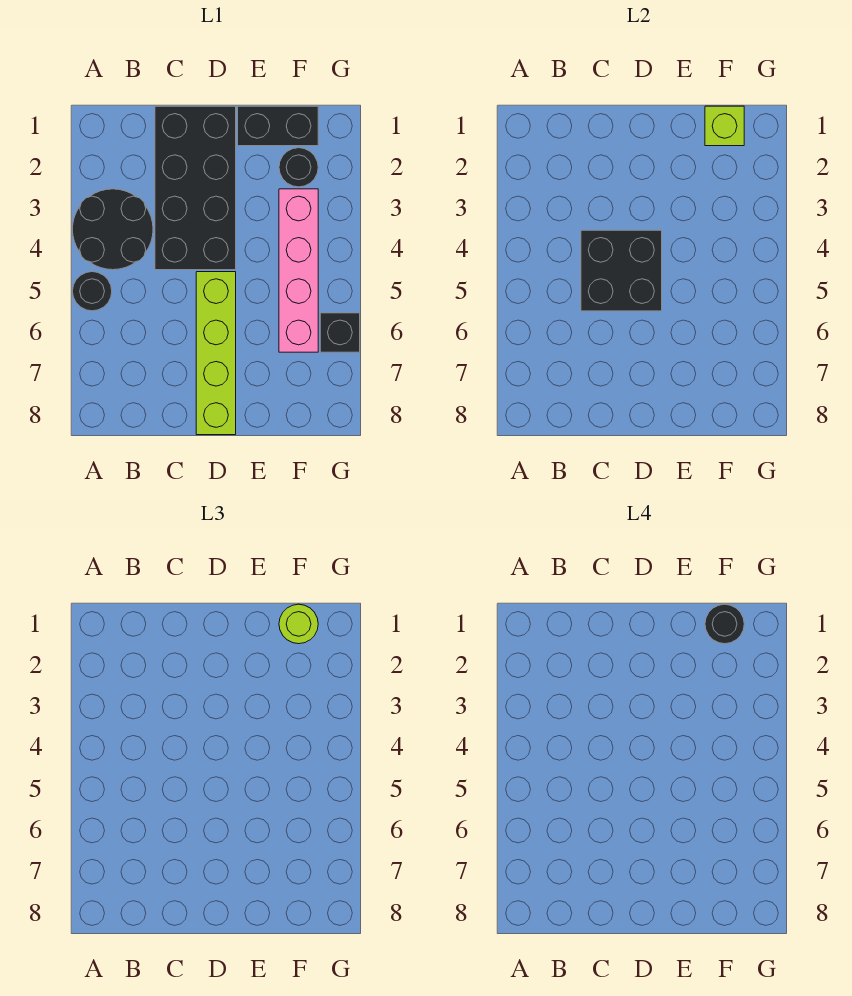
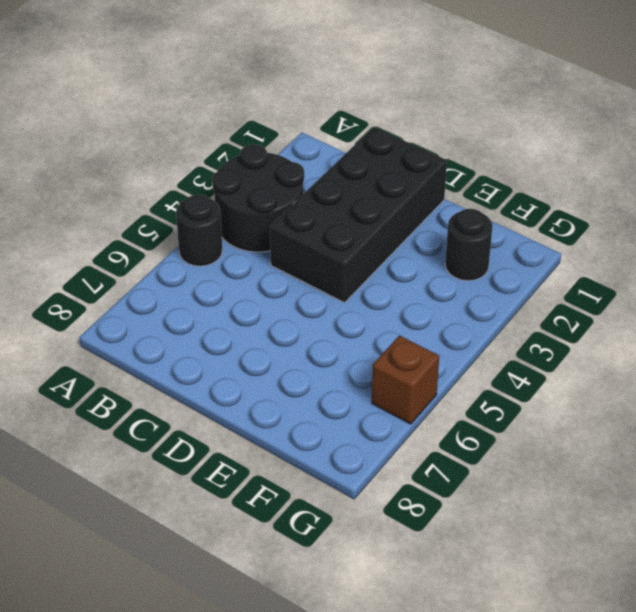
brown brick G6 level 1 -> black brick G6 level 1
none -> lime brick D5:D8 level 1
none -> black brick E1:F1 level 1
none -> pink brick F3:F6 level 1

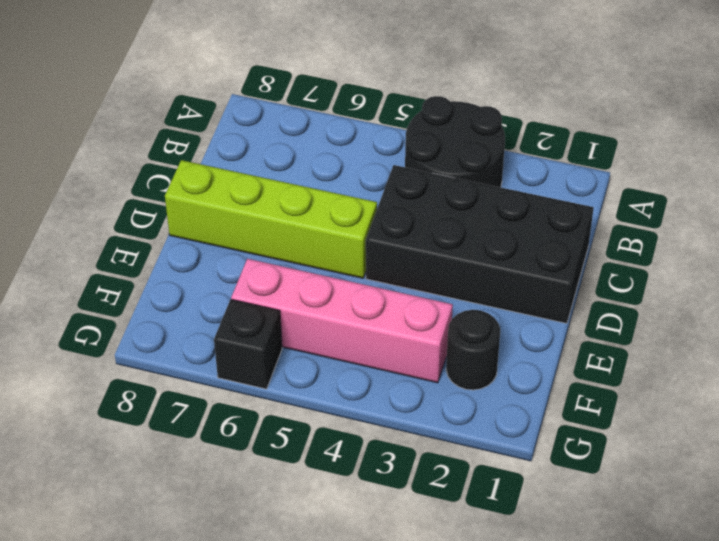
none -> black round brick A5 level 1
none -> black brick E1:F1 level 1
none -> black brick C4:D5 level 2

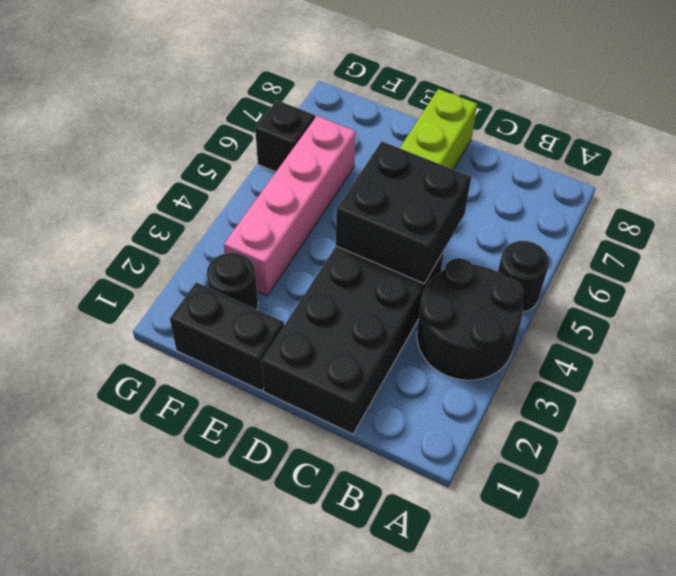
none -> lime brick F1 level 2
none -> lime round brick F1 level 3
none -> black round brick F1 level 4

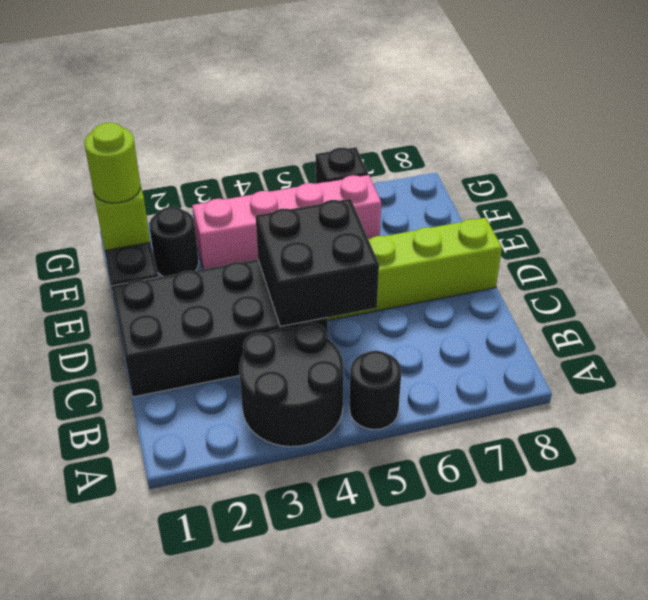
none -> black round brick F1 level 4

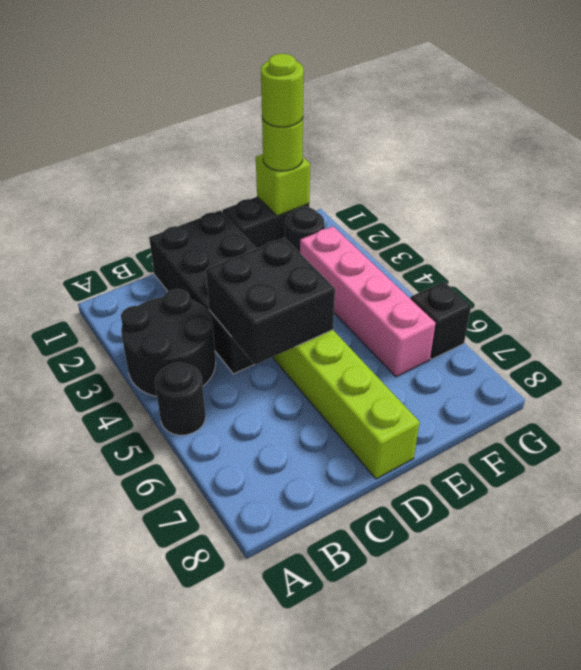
lime round brick F1 level 4 -> black round brick F1 level 4

